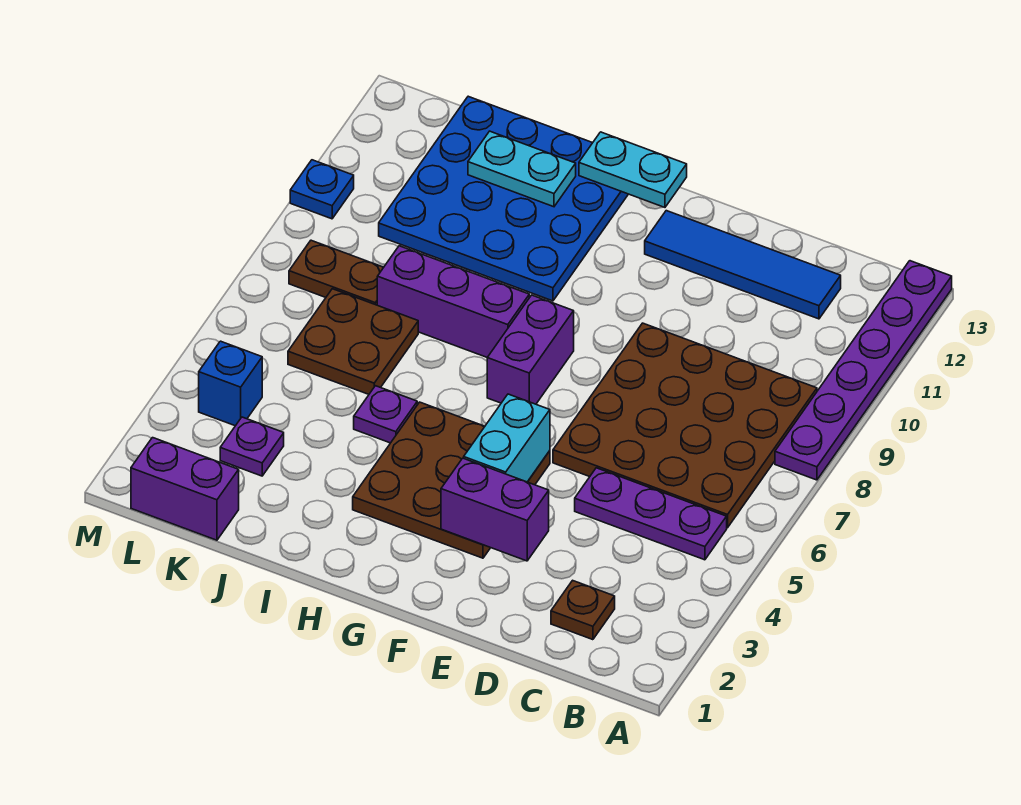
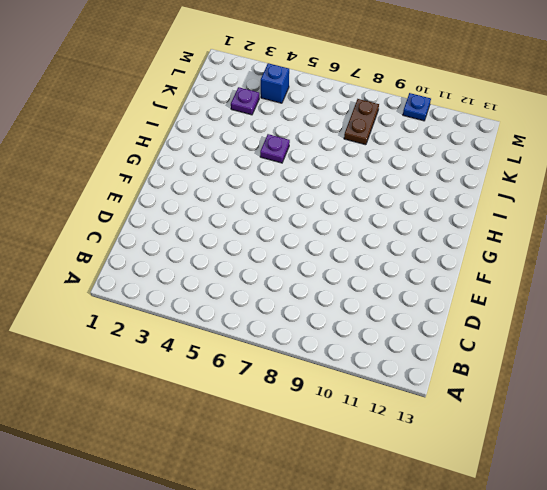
none -> purple plate A8:A13 level 1
none -> purple plate B5:D5 level 1
none -> brown plate B6:E9 level 1

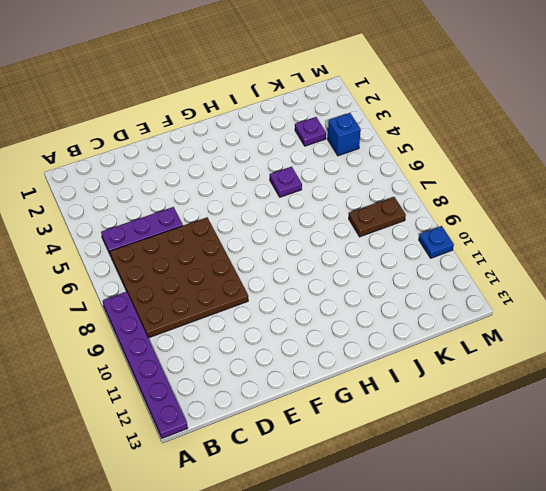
none -> brown plate C2 level 1
none -> blue tile C12:F12 level 1
none -> brown plate F3:H5 level 1

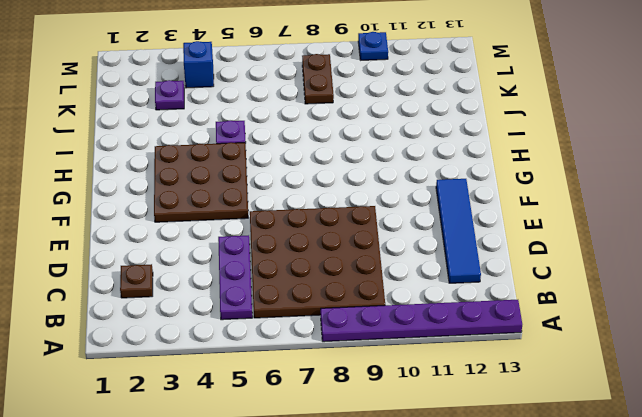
none -> purple brick G7:G8 level 1
none -> purple brick H8:J8 level 1
none -> blue plate H10:K13 level 1

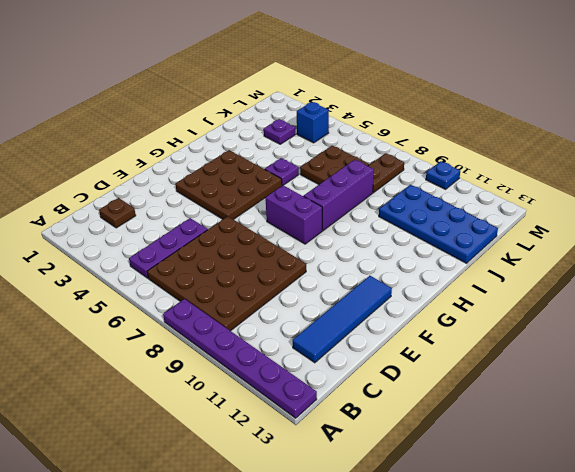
blue plate J10:K13 level 1 -> blue plate H10:K13 level 1
none -> purple brick K1:L1 level 1
none -> purple brick E3:F3 level 2
none -> cyan brick F4:F5 level 2

